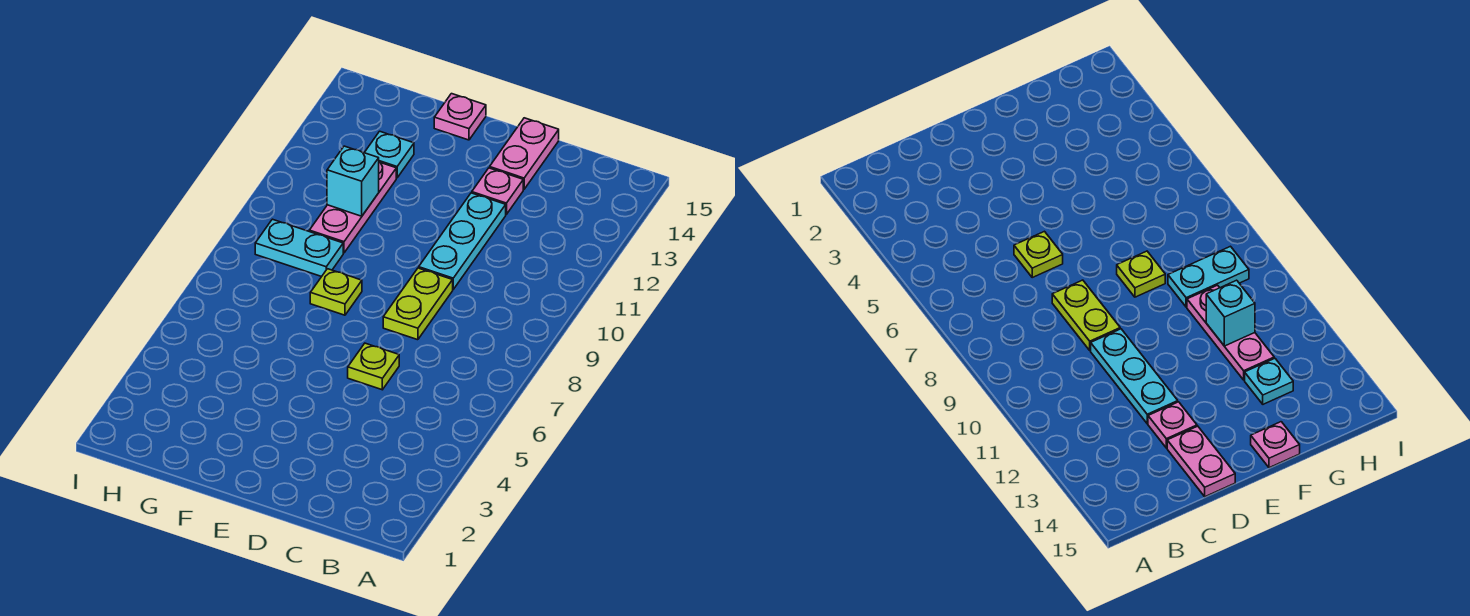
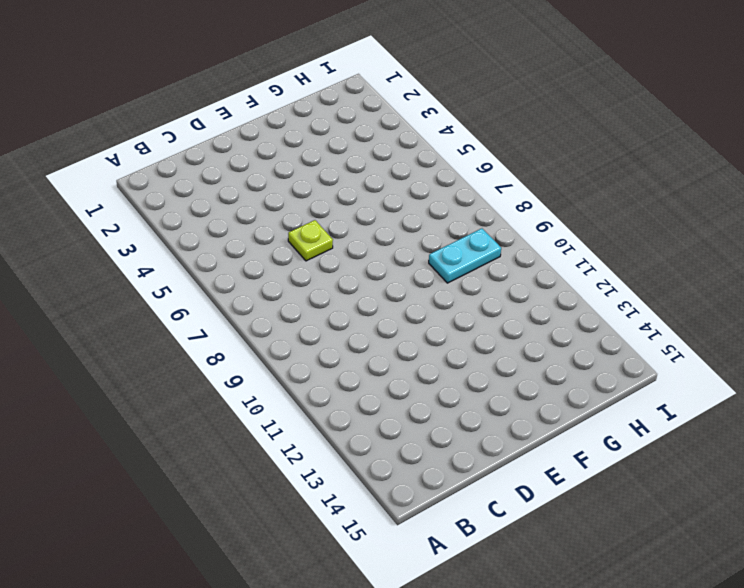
none -> lime plate D8:D9 level 1
none -> cyan plate D10:D12 level 1

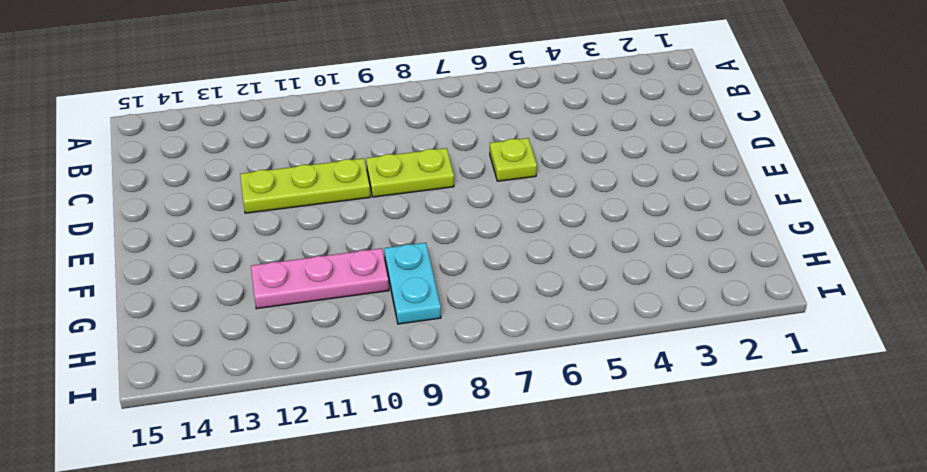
lime plate D10:D12 level 1 -> cyan plate D10:D12 level 1
none -> pink plate D13 level 1
none -> pink plate D14:D15 level 1

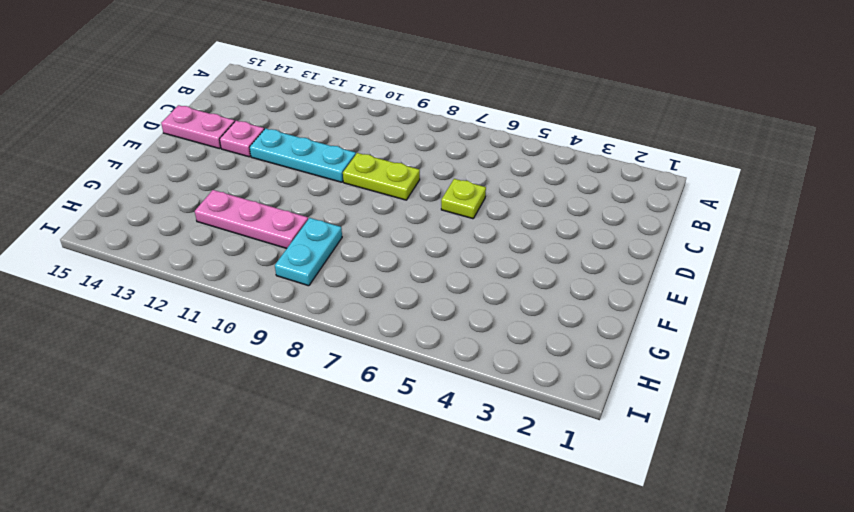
none -> lime plate F8 level 1
none -> pink plate F15 level 1

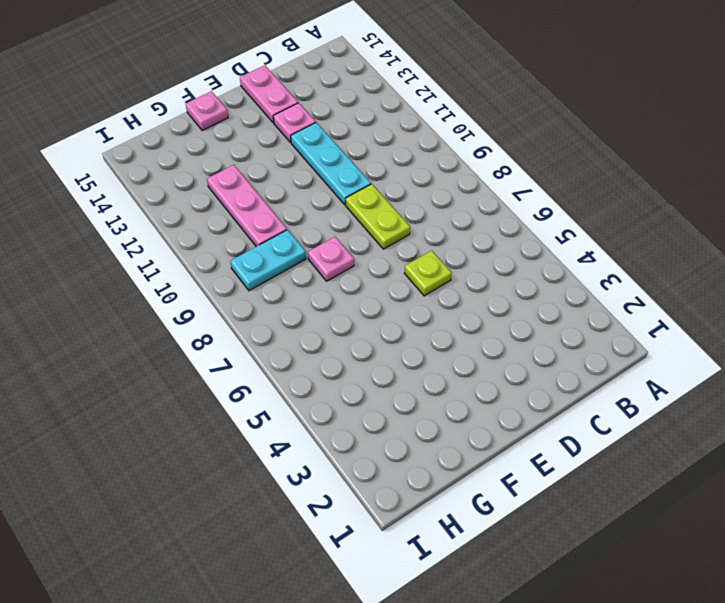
pink plate F8 level 1 -> lime plate F8 level 1
none -> cyan plate G13 level 1
none -> cyan brick G11 level 2

